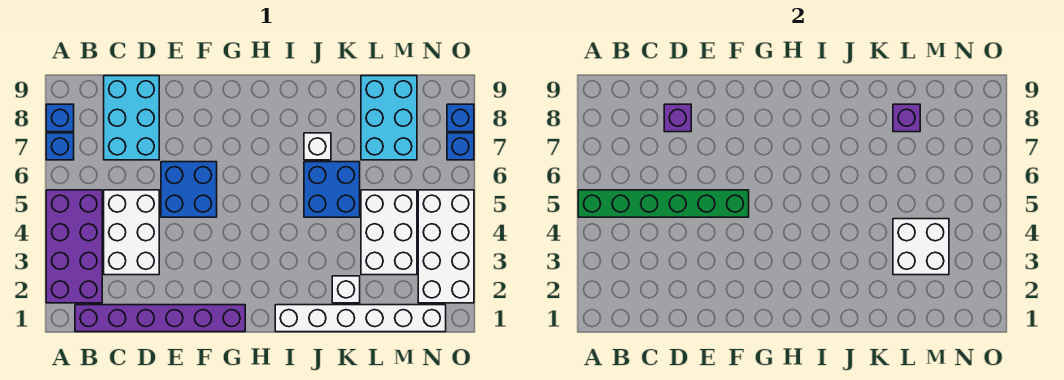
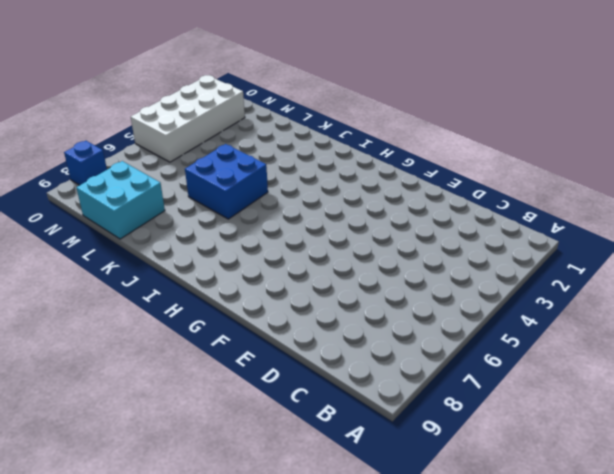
cyan brick L8:M9 level 1 -> cyan brick L7:M9 level 1
none -> purple brick A2:B5 level 1
none -> blue brick A7 level 1
none -> blue brick A8 level 1

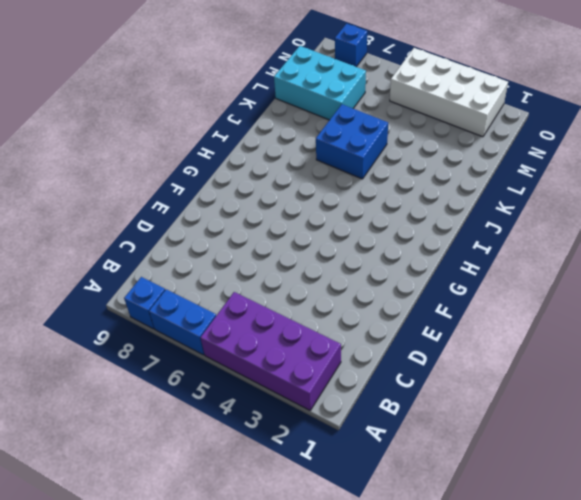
blue brick A6:A7 level 1 -> blue brick A7 level 1
none -> purple brick B1:G1 level 1
none -> white brick C3:D5 level 1
none -> cyan brick C7:D9 level 1

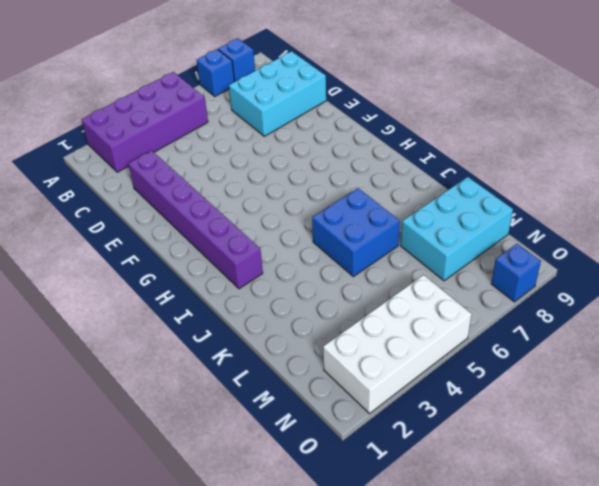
purple brick D2:I2 level 1 -> purple brick B1:G1 level 1
none -> white brick C3:D5 level 1
none -> blue brick E5:F6 level 1
none -> white brick I1:N1 level 1

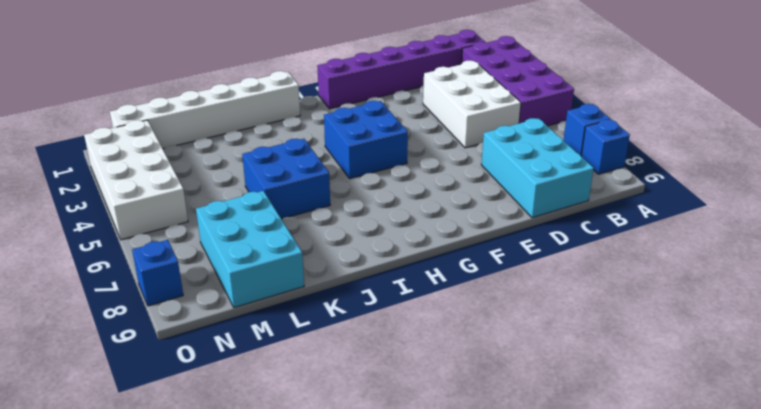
blue brick G4:H5 level 1 -> blue brick E5:F6 level 1
none -> white brick J7 level 1
none -> white brick K2 level 1
none -> white brick L3:M5 level 1

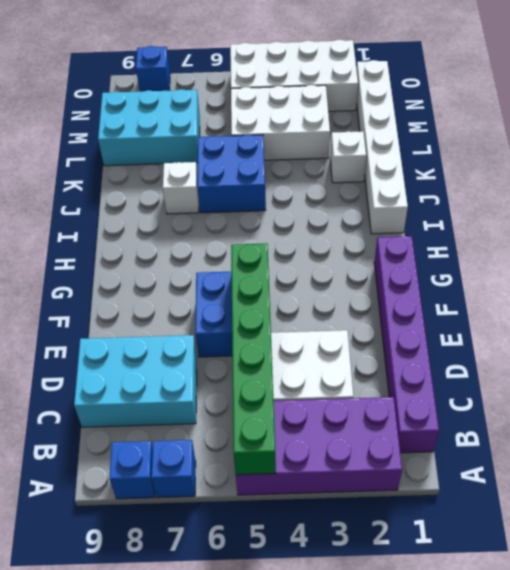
none -> blue brick O7 level 1
none -> purple brick D8 level 2
none -> white brick L3:M4 level 2

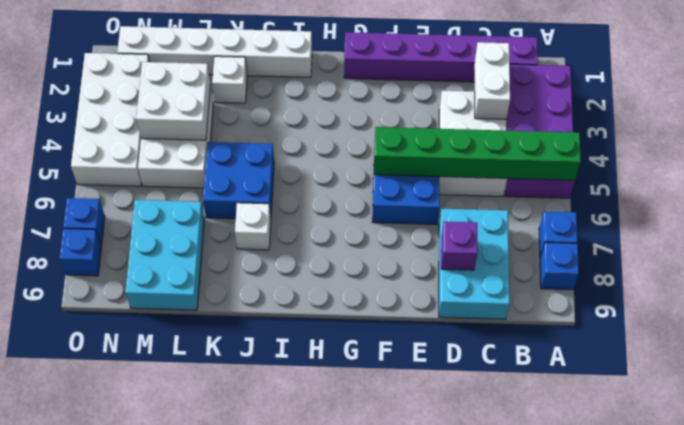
white brick C2:C3 level 2 -> none
none -> purple brick L8 level 2

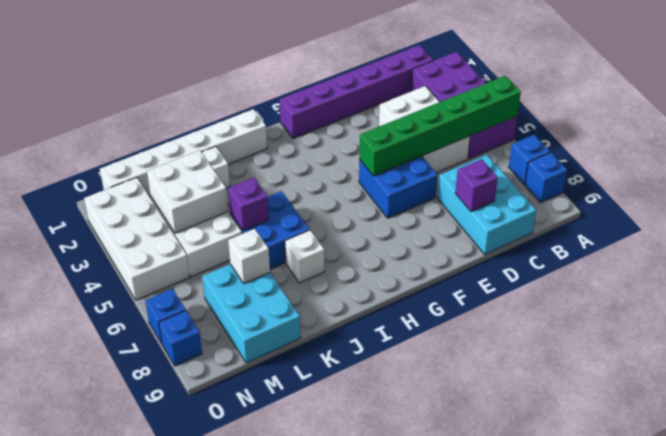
purple brick K5 level 2 -> purple brick L8 level 2
white brick L7 level 2 -> none

